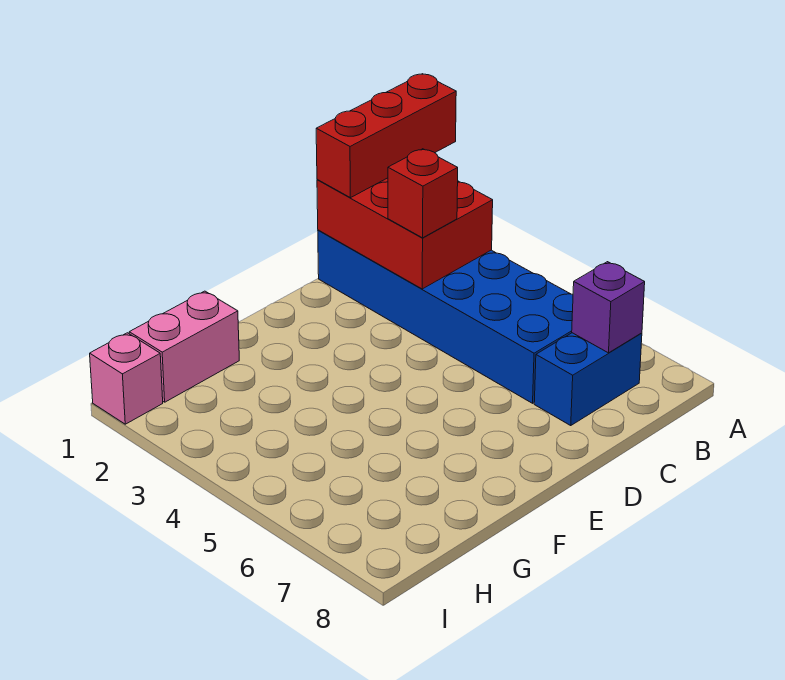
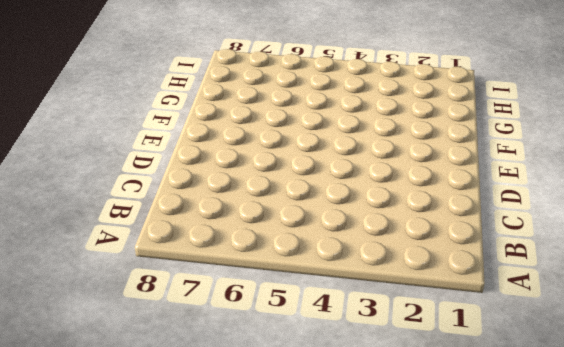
none -> blue brick B1:C6 level 1
none -> blue brick B7:C7 level 1

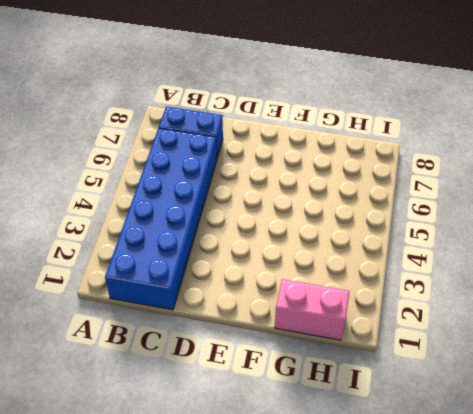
none -> pink brick I1 level 1
none -> red brick B1:C3 level 2

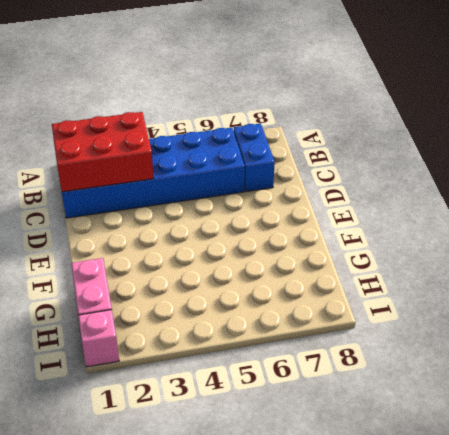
none -> purple brick B7 level 2
none -> red brick A1:C1 level 3

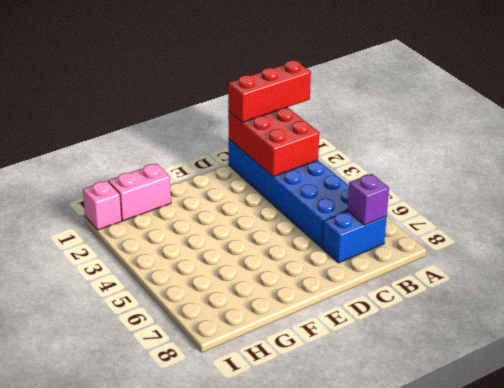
none -> red brick C3 level 3

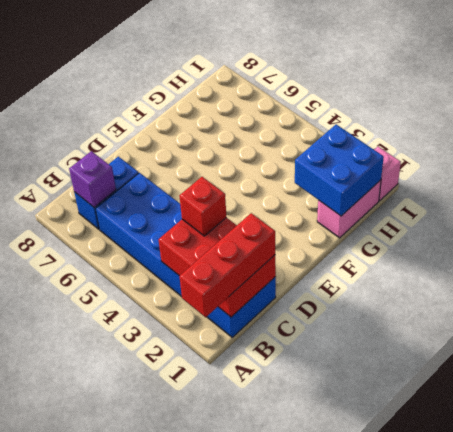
blue brick G1:H2 level 2 -> none

